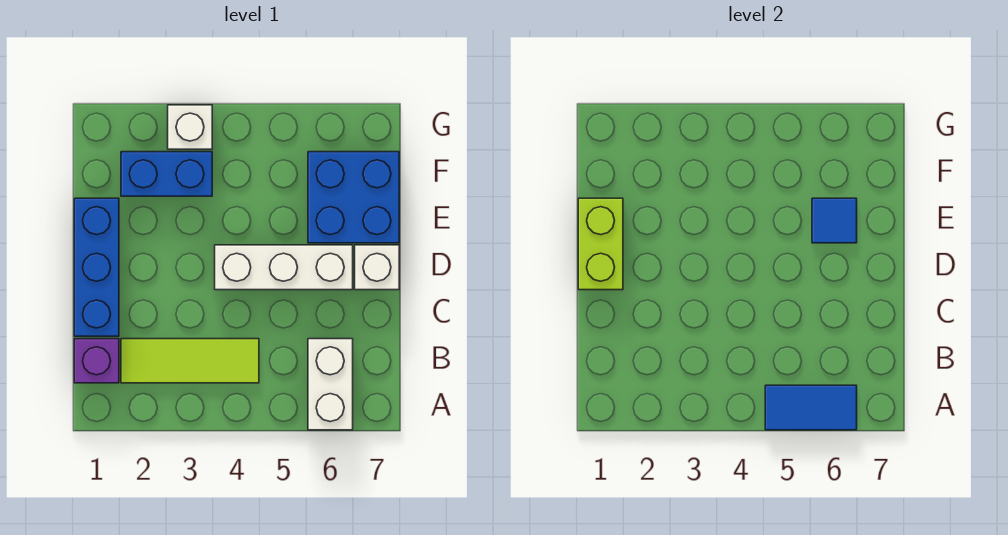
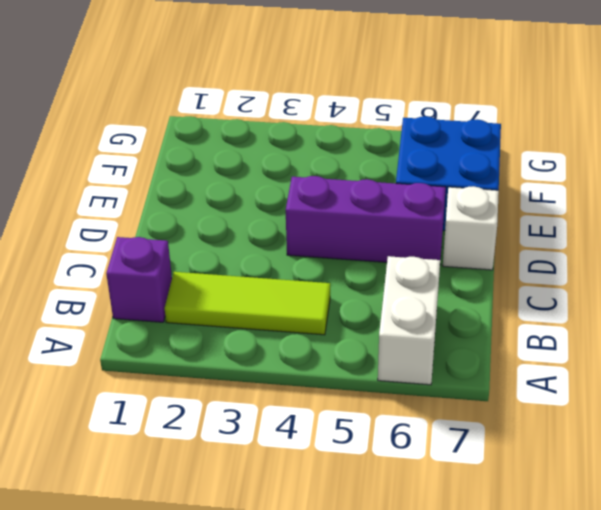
purple brick D4:D6 level 1 -> white brick D4:D6 level 1
none -> blue brick C1:E1 level 1
none -> blue brick F2:F3 level 1
none -> white brick G3 level 1

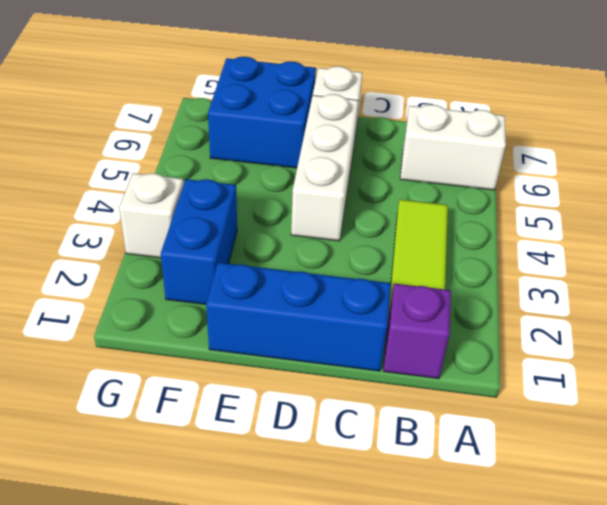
none -> blue tile A5:A6 level 2
none -> lime brick D1:E1 level 2
none -> blue tile E6 level 2

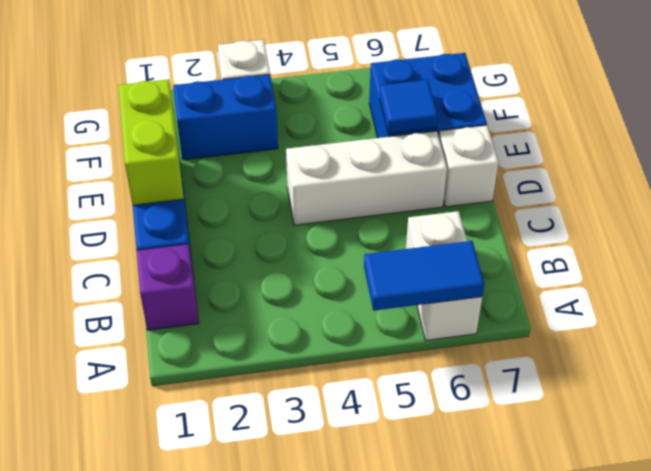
none -> lime tile B2:B4 level 1

